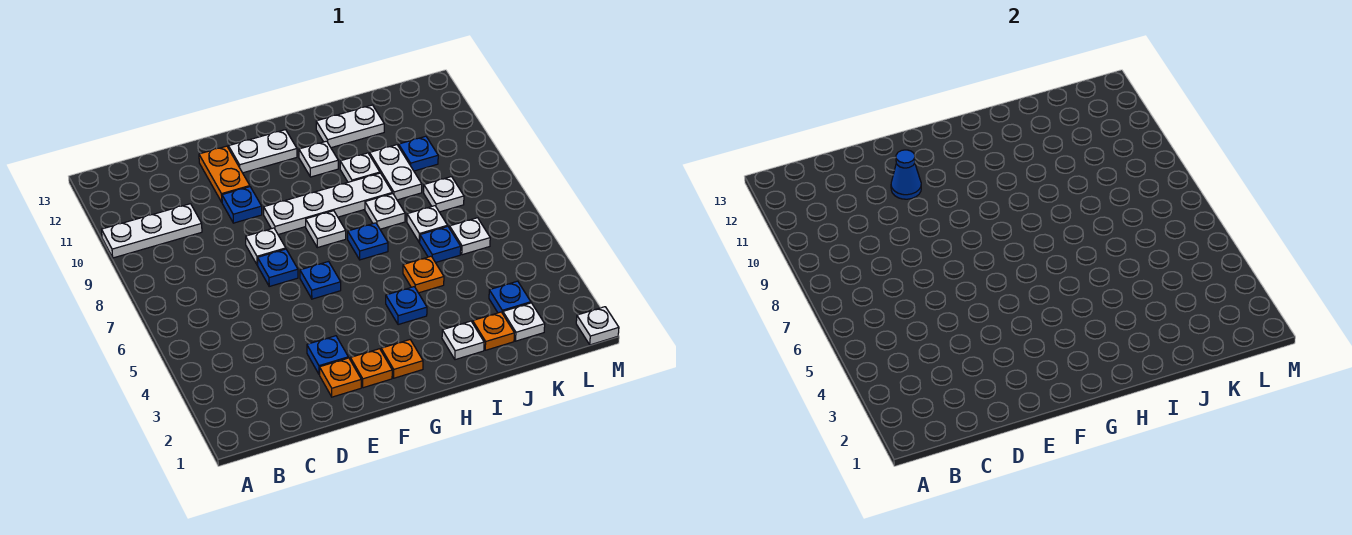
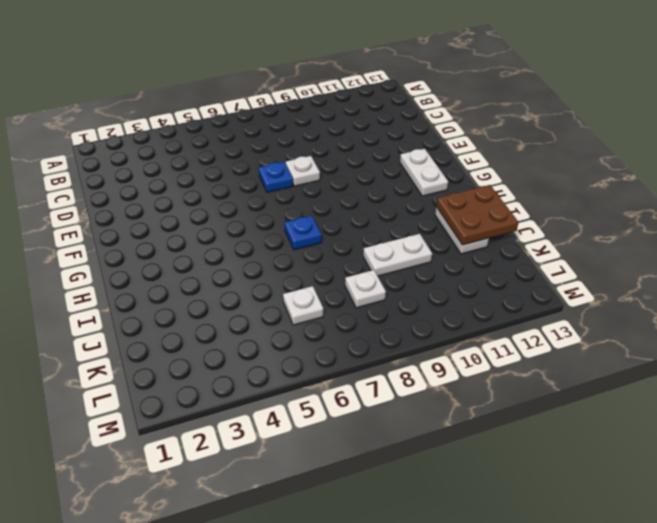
brown plate I12:J13 level 2 -> none
none -> white plate A10:C10 level 1
none -> orange plate E2 level 1
none -> blue plate E3 level 1
none -> blue plate E10 level 1

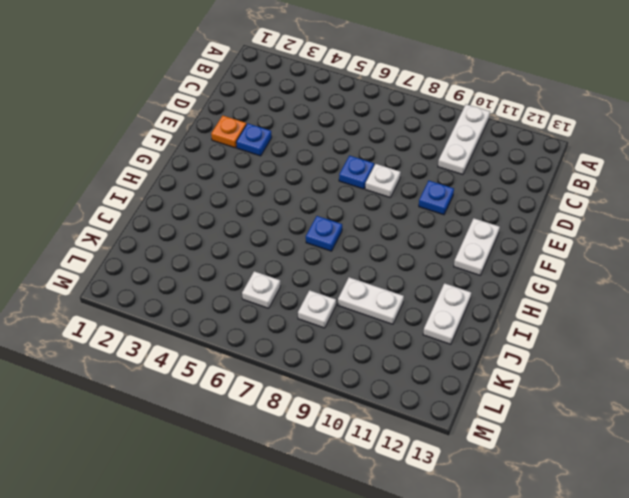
none -> orange plate E11:E12 level 1
none -> orange plate F2 level 1
none -> blue plate F6 level 1
none -> white plate F9:I9 level 1

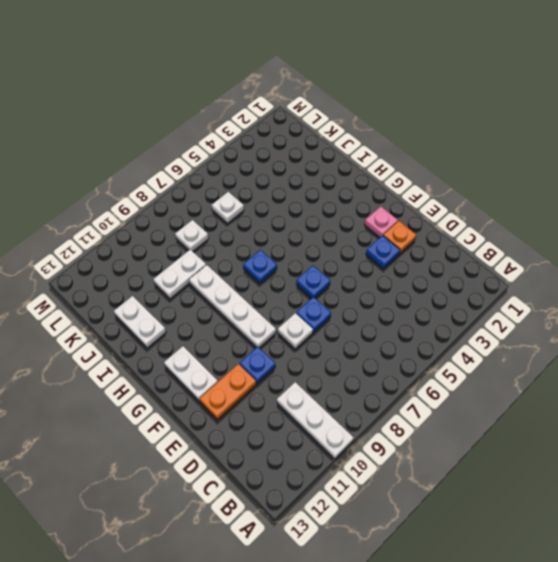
pink plate F2 level 1 -> orange plate F2 level 1
none -> orange plate G2 level 1
none -> white plate G8 level 1
none -> blue plate H4 level 1
none -> white plate H11 level 1

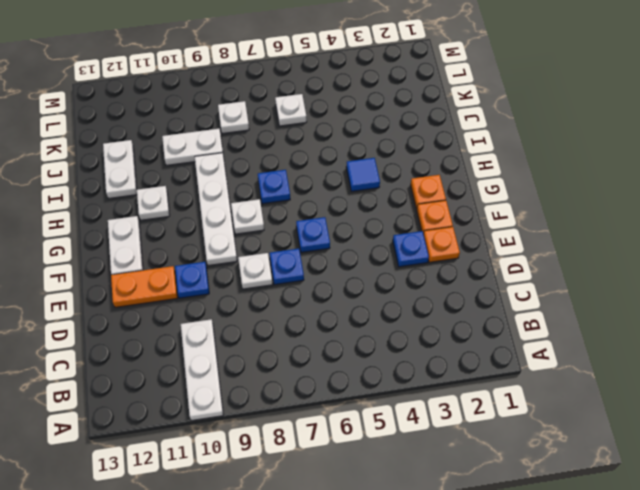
blue tile H4 level 1 -> blue plate H4 level 1
none -> white plate I2 level 1
none -> orange plate I5 level 1
none -> white plate I8 level 1
none -> white plate I10 level 1

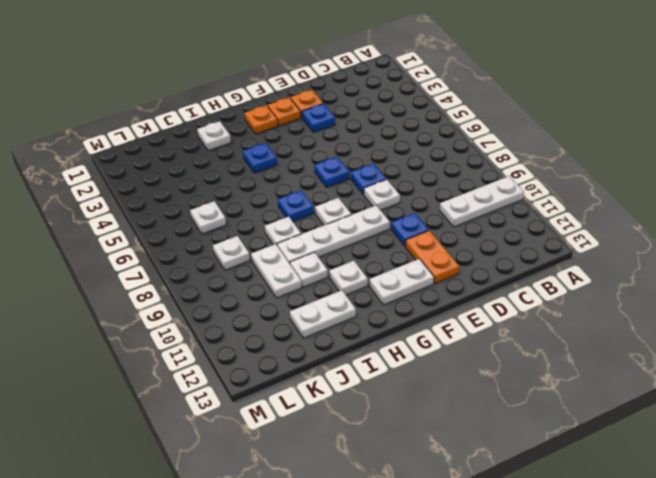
none -> orange plate I5 level 1
none -> orange plate J2 level 1
none -> blue plate J6 level 1
none -> white plate J7 level 1

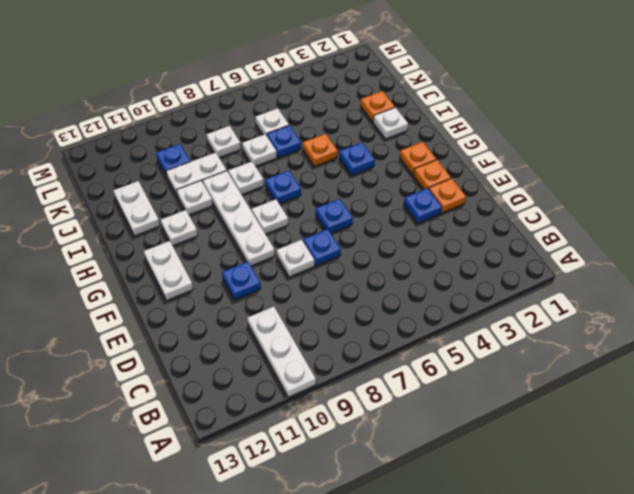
none -> orange plate E11:E12 level 1
none -> white plate K2 level 1
none -> blue plate K3 level 1
none -> white plate M1 level 1

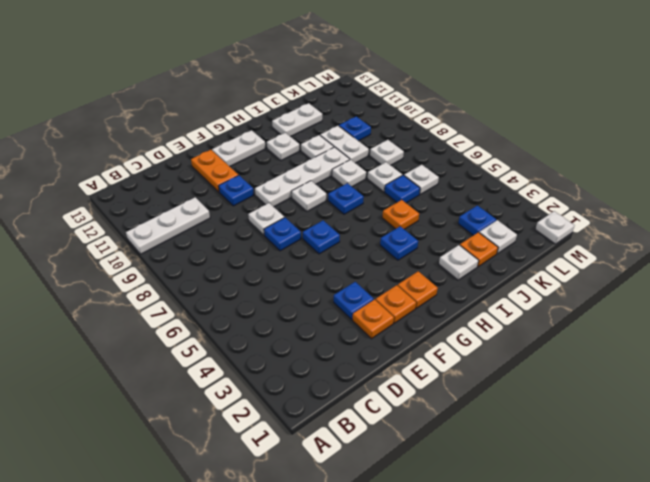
none -> blue cone E11 level 2

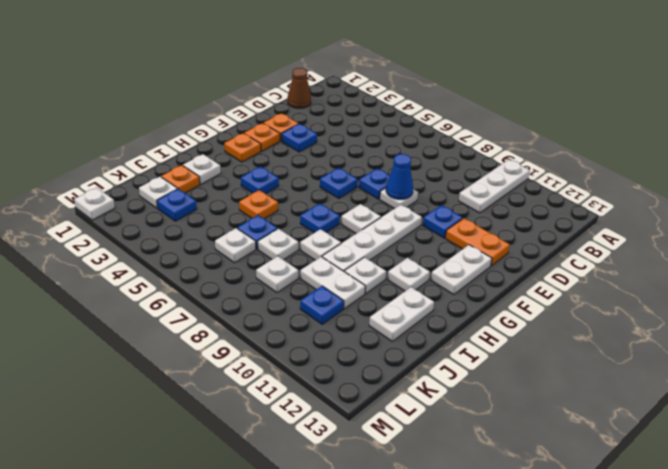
brown cone C1 level 1 -> none
blue cone E8 level 2 -> blue cone E11 level 2

